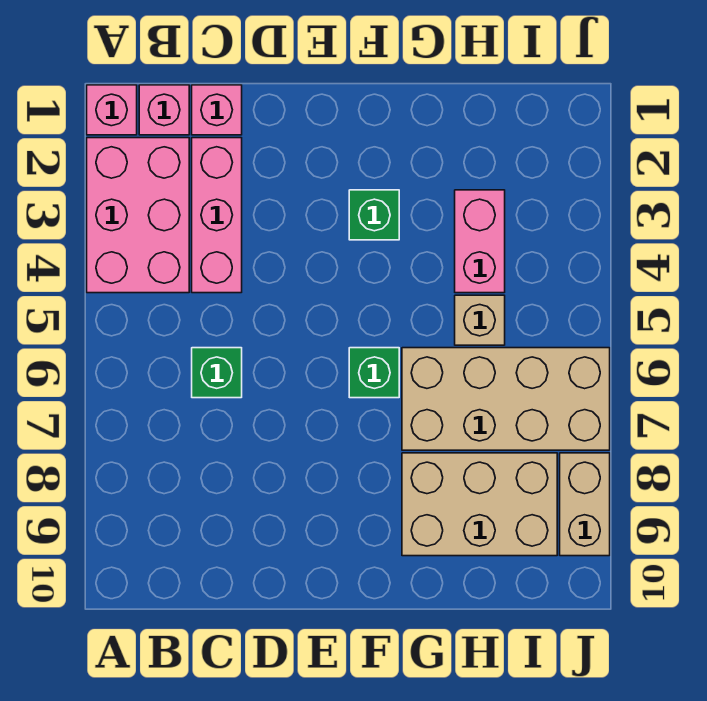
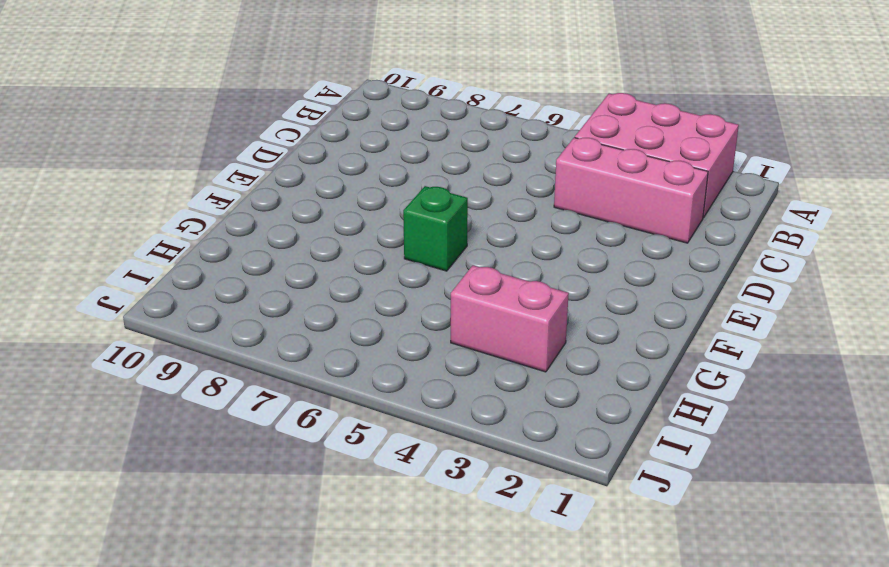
none -> pink brick A1 level 1
none -> pink brick B1 level 1
none -> pink brick C1 level 1

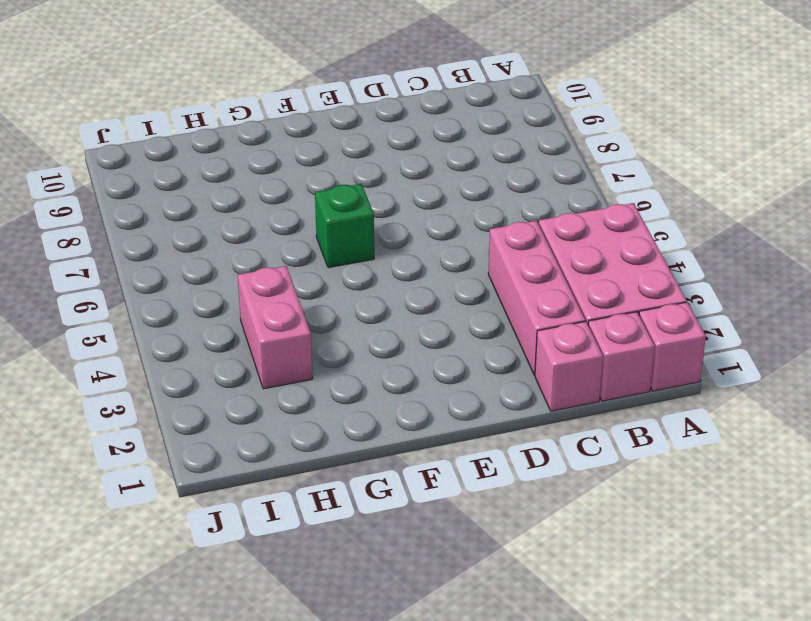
none -> green brick C6 level 1
none -> green brick F3 level 1
none -> tan brick G6:J7 level 1

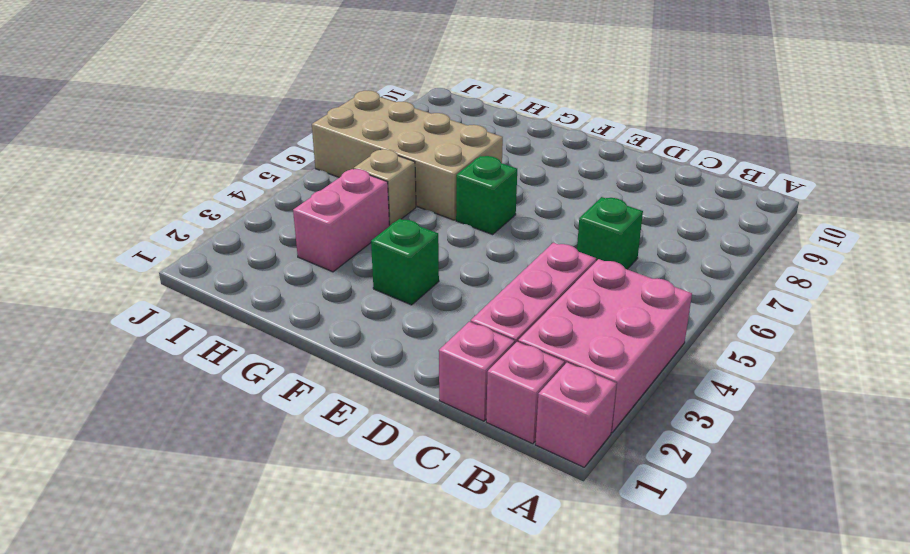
none -> tan brick G8:I9 level 1
none -> tan brick J8:J9 level 1

